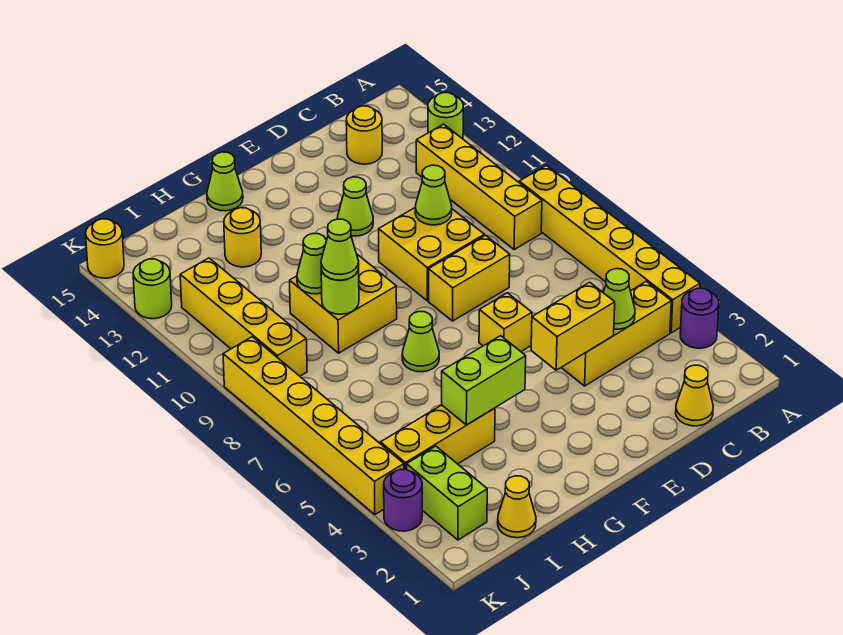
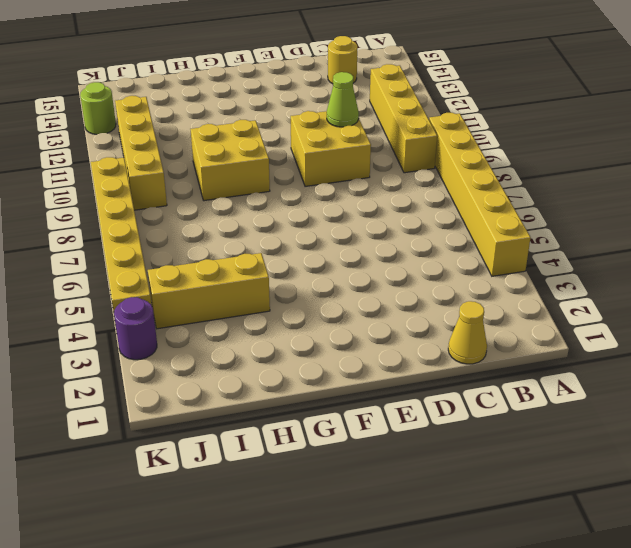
none -> purple round brick A3 level 1
none -> lime round brick A13 level 1
none -> yellow brick B4:D4 level 1
none -> yellow brick D8:E8 level 1

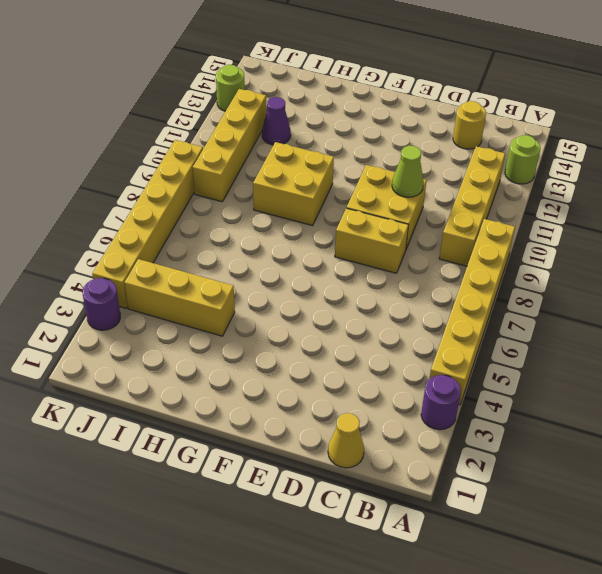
purple cone I12 level 1 -> none
none -> yellow brick B4:D4 level 1
none -> yellow brick E6 level 1
none -> lime cone E12 level 1
none -> lime cone G7 level 1

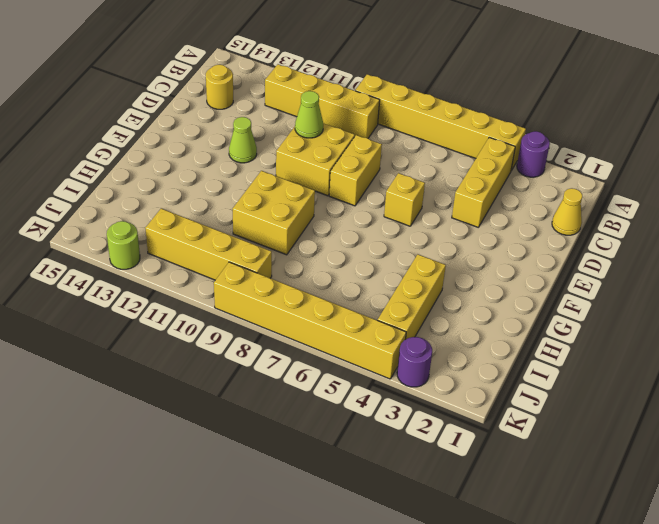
none -> lime round brick A13 level 1
none -> lime cone G7 level 1
none -> lime cone G15 level 1
none -> yellow round brick H13 level 1

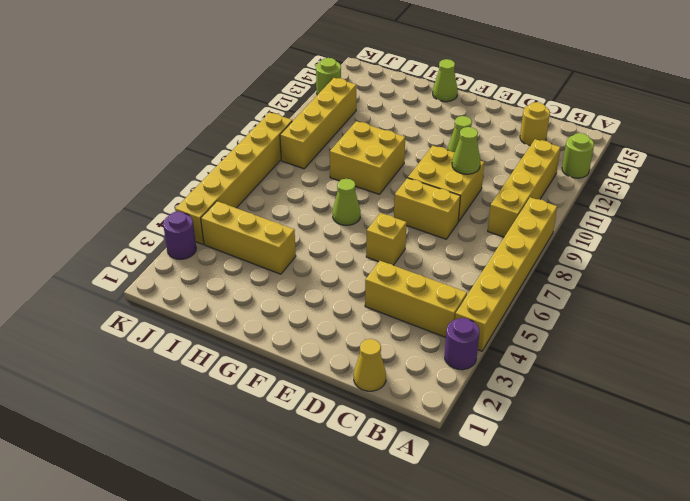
none -> yellow round brick H13 level 1
none -> yellow cone I1 level 1
none -> lime brick J2:J3 level 1
none -> yellow round brick K15 level 1

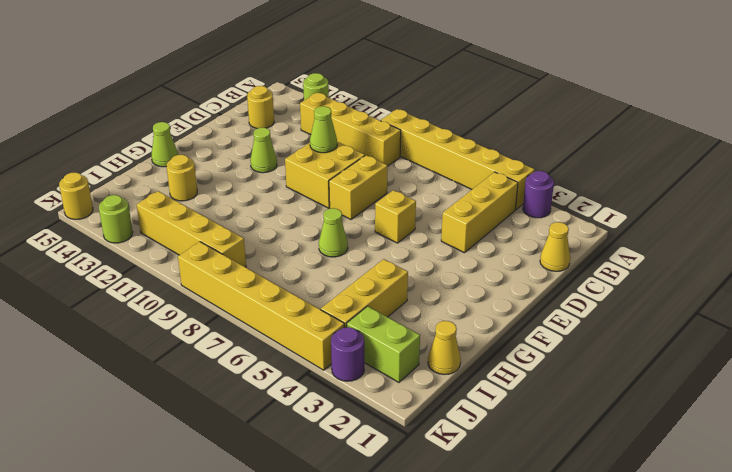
none -> yellow brick G9:H10 level 1
none -> lime cone C4 level 2
none -> yellow brick D4:E4 level 2
none -> lime brick G4:H4 level 2

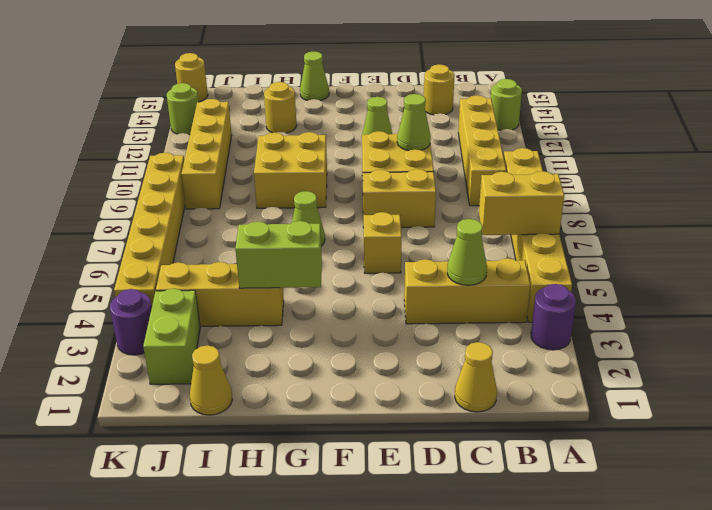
yellow brick A6:B6 level 2 -> yellow brick D4:E4 level 2
none -> lime round brick H9 level 2
none -> lime cone H10 level 2
none -> lime cone H9 level 3

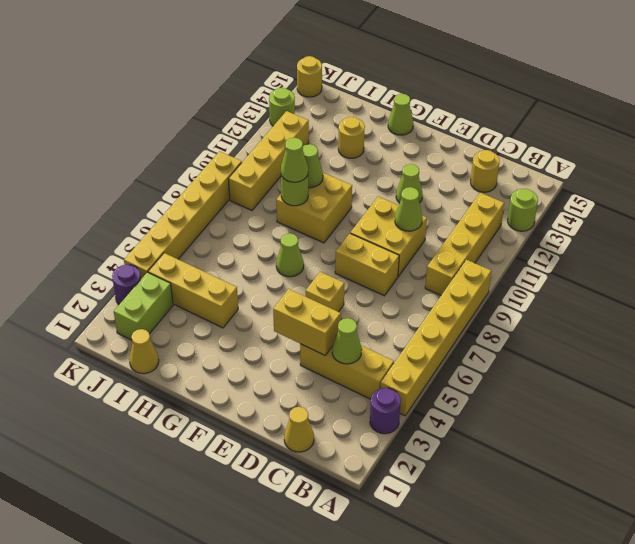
none -> lime brick G4:H4 level 2

